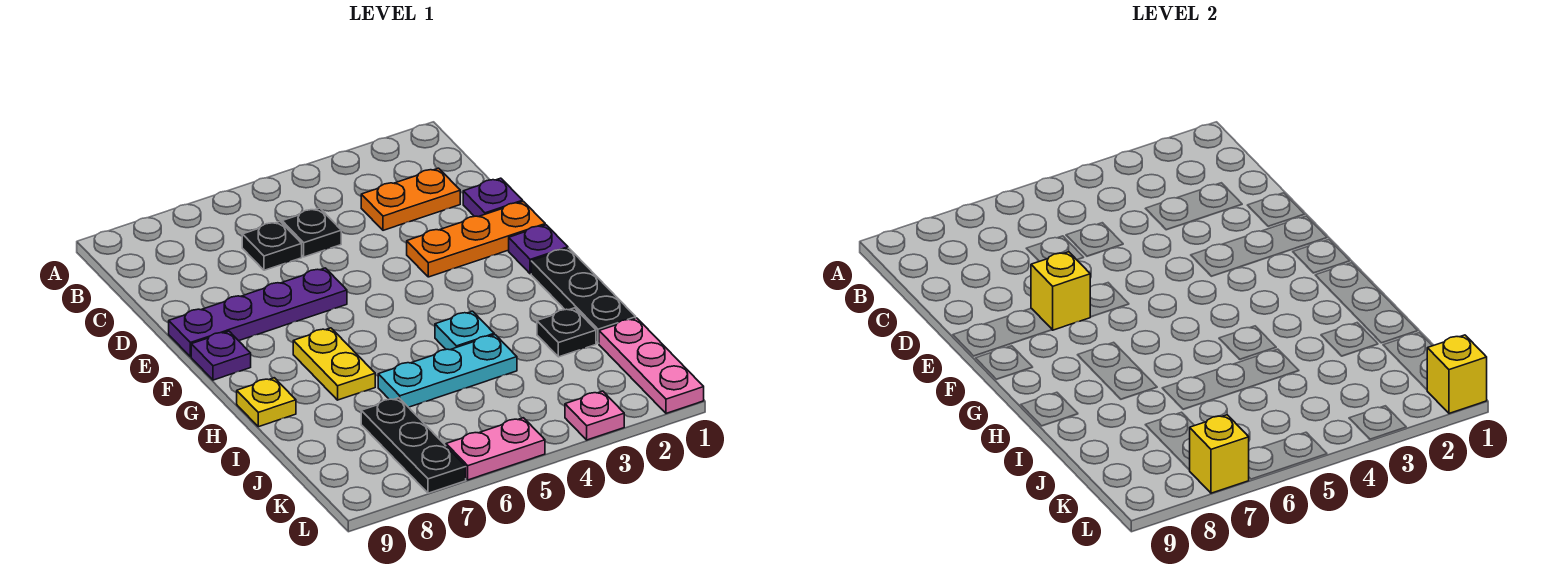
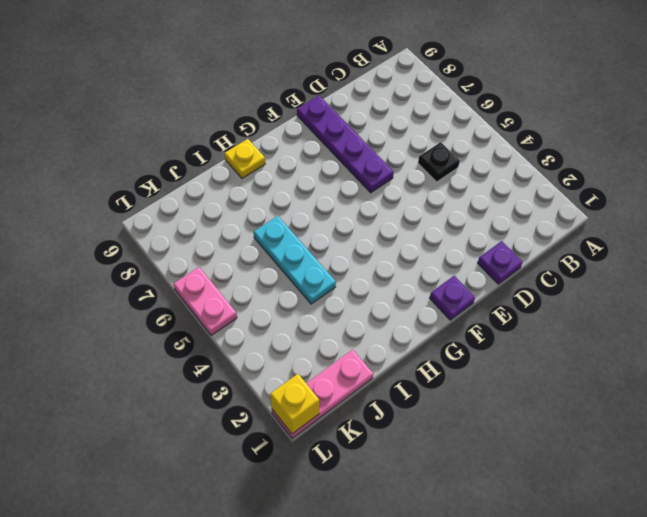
none -> orange plate C2:C3 level 1
none -> black plate C6 level 1
none -> orange plate E1:E3 level 1

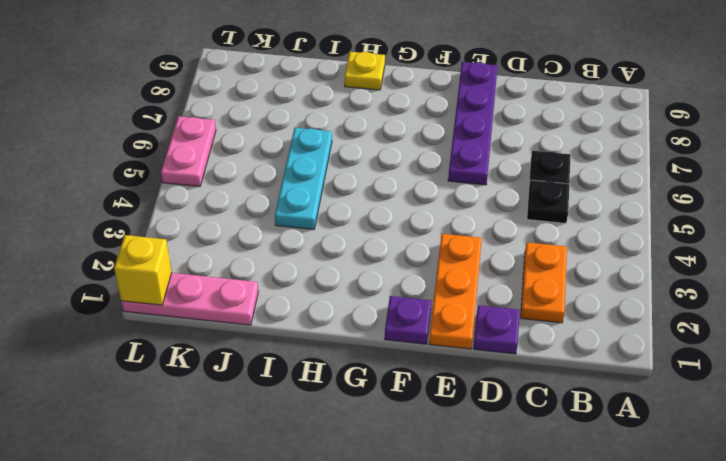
none -> purple plate F9 level 1
none -> black plate G1:I1 level 1
none -> yellow plate G7:H7 level 1

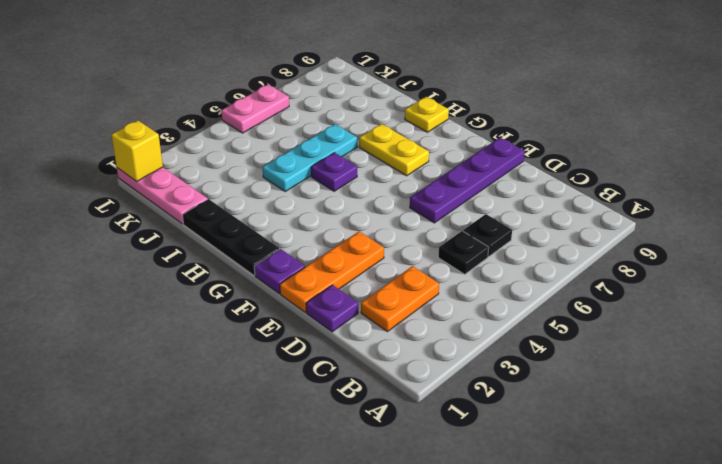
purple plate H5 level 1 -> purple plate F9 level 1
none -> cyan plate H4 level 1
none -> black plate I2 level 1
none -> black plate J7:L7 level 1

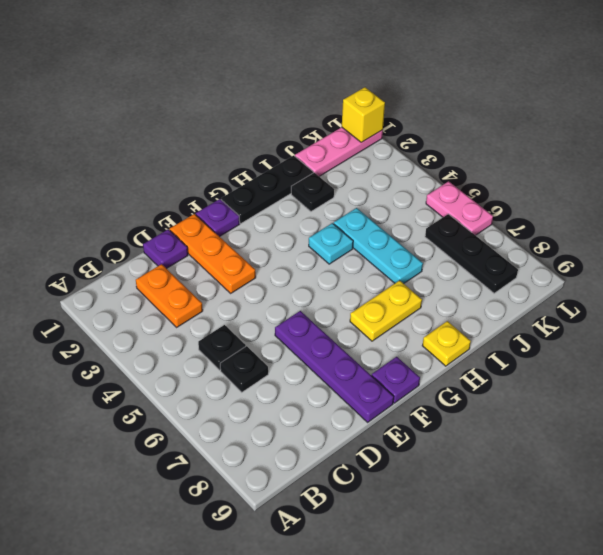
black plate K6:K8 level 1 -> black plate J7:L7 level 1
none -> pink plate L3 level 1
none -> yellow brick E7 level 2
none -> yellow brick L7 level 2

